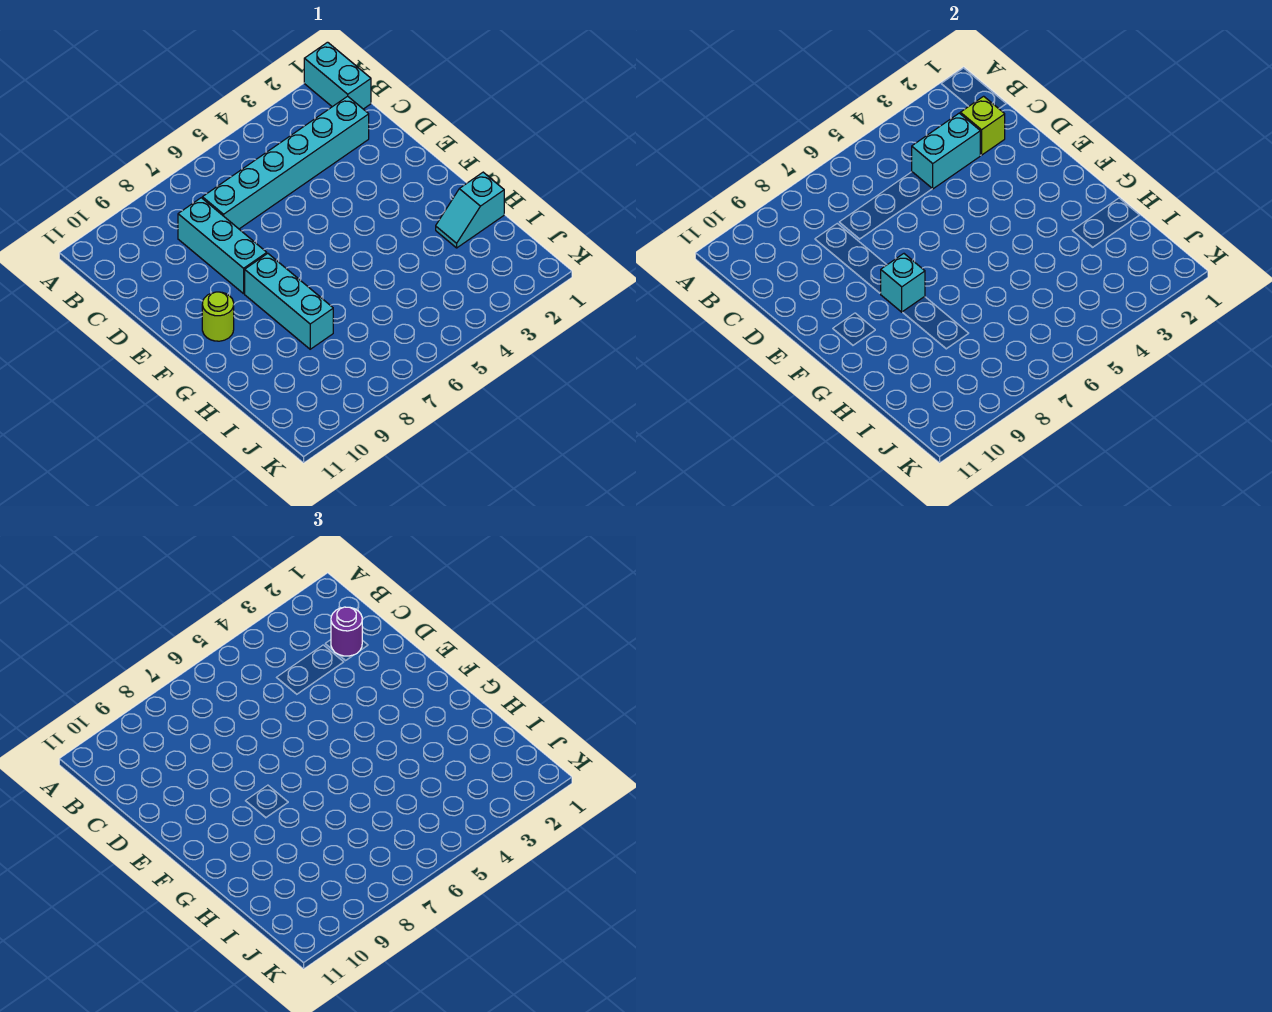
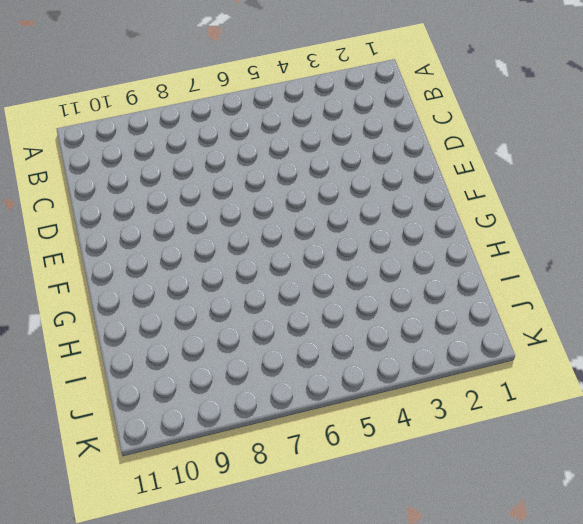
none -> cyan brick A1:B1 level 1
none -> cyan brick C2:C7 level 1

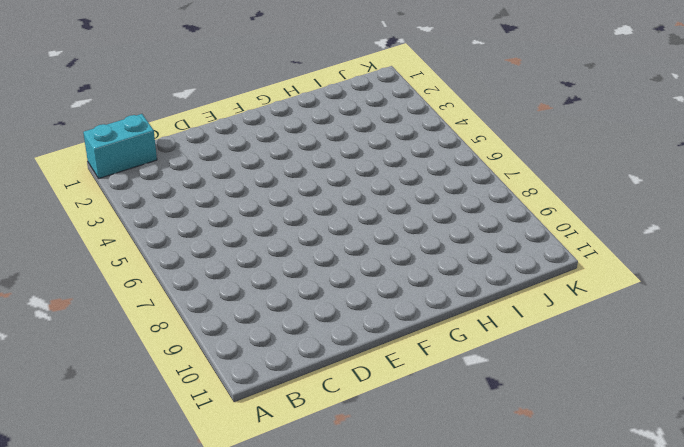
none -> cyan brick C2:C7 level 1
none -> cyan brick C8:E8 level 1

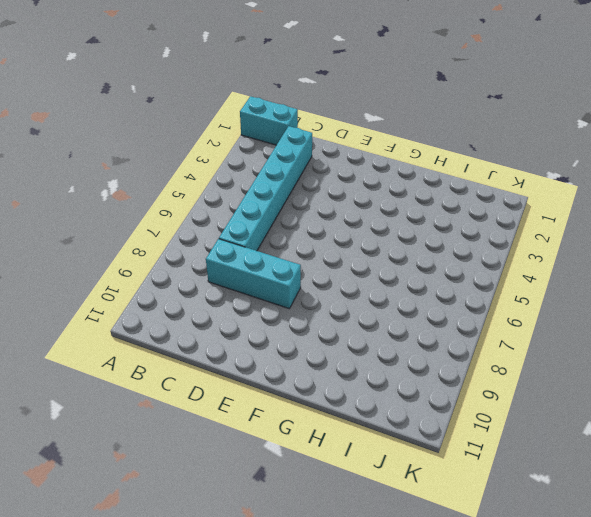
none -> cyan brick F8:H8 level 1
none -> lime round brick F10 level 1

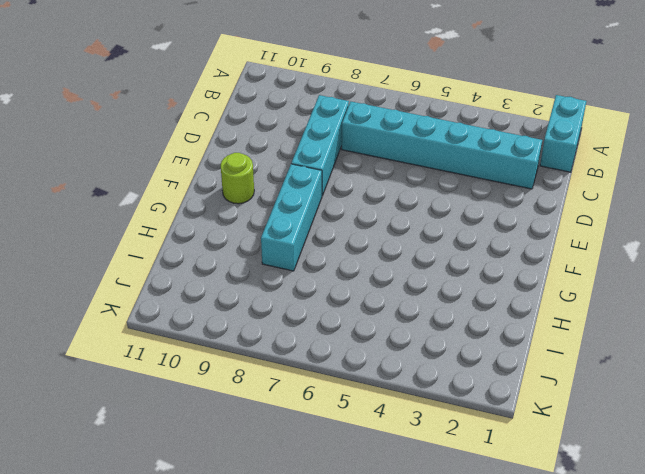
none -> cyan slope H1:H2 level 1 top 1
none -> lime brick C2 level 2

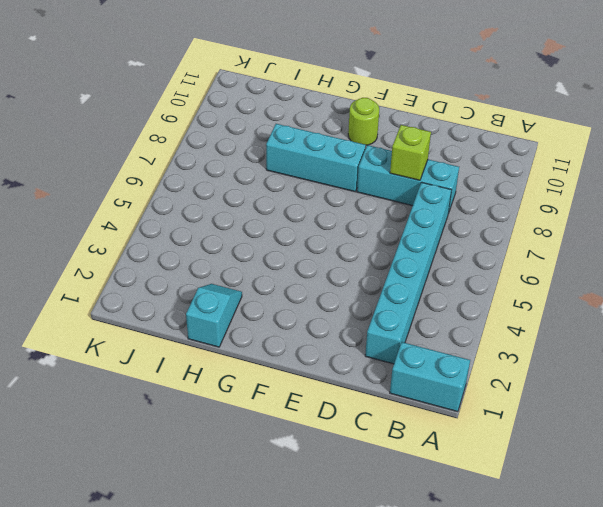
lime brick D8 level 2 -> lime brick C2 level 2
none -> cyan brick C3:C4 level 2
none -> cyan brick F8 level 2

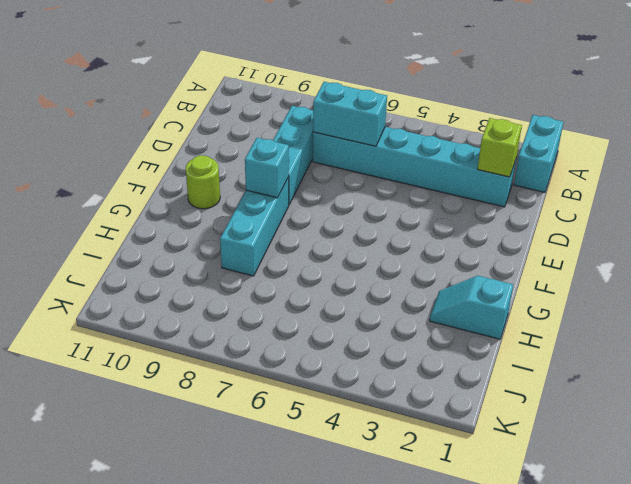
cyan brick C6:C7 level 2 -> cyan brick C3:C4 level 2
none -> purple round brick C2 level 3

